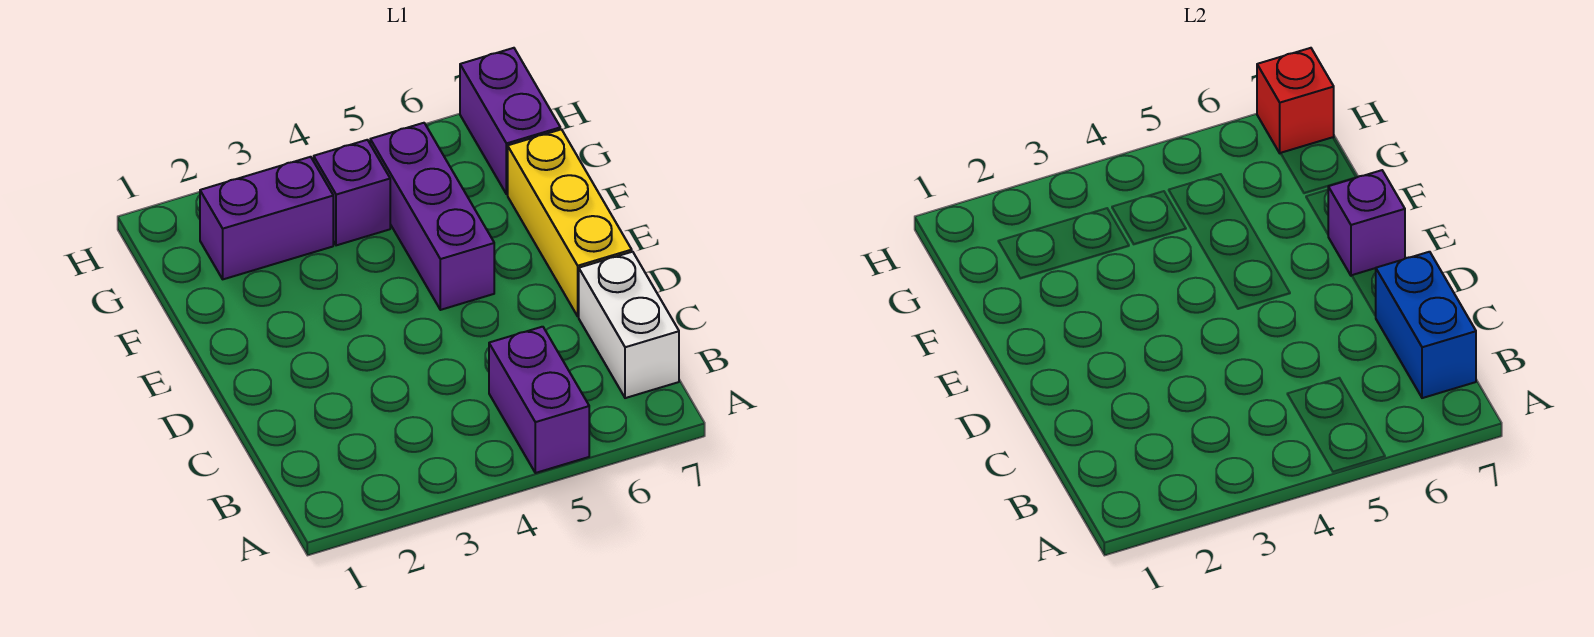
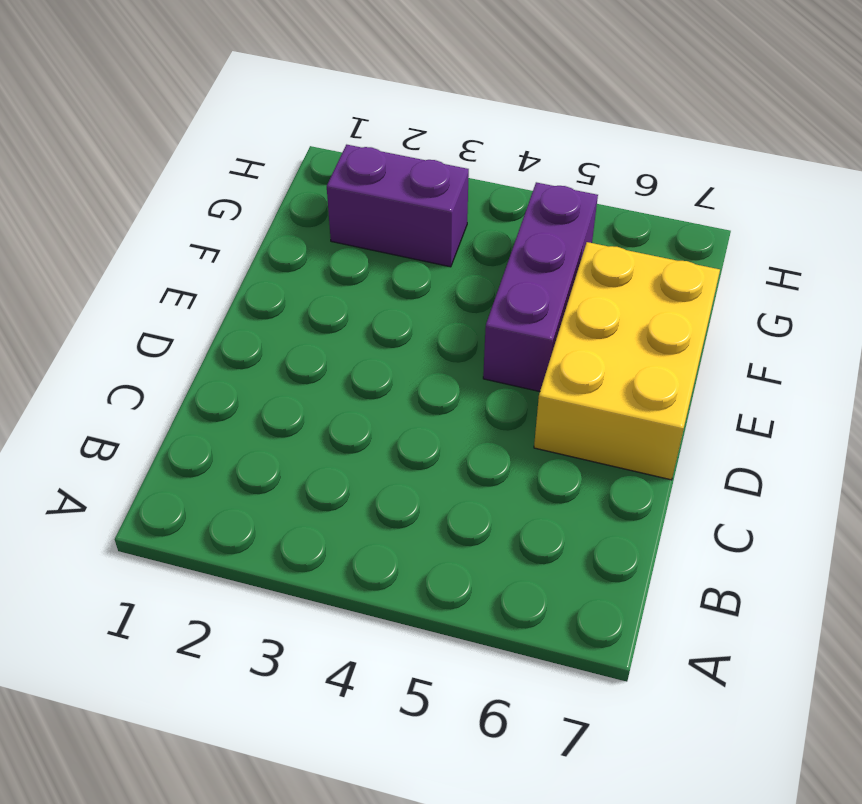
yellow brick D6:F7 level 1 -> yellow brick D7:F7 level 1
none -> purple brick A5:B5 level 1
none -> white brick B7:C7 level 1

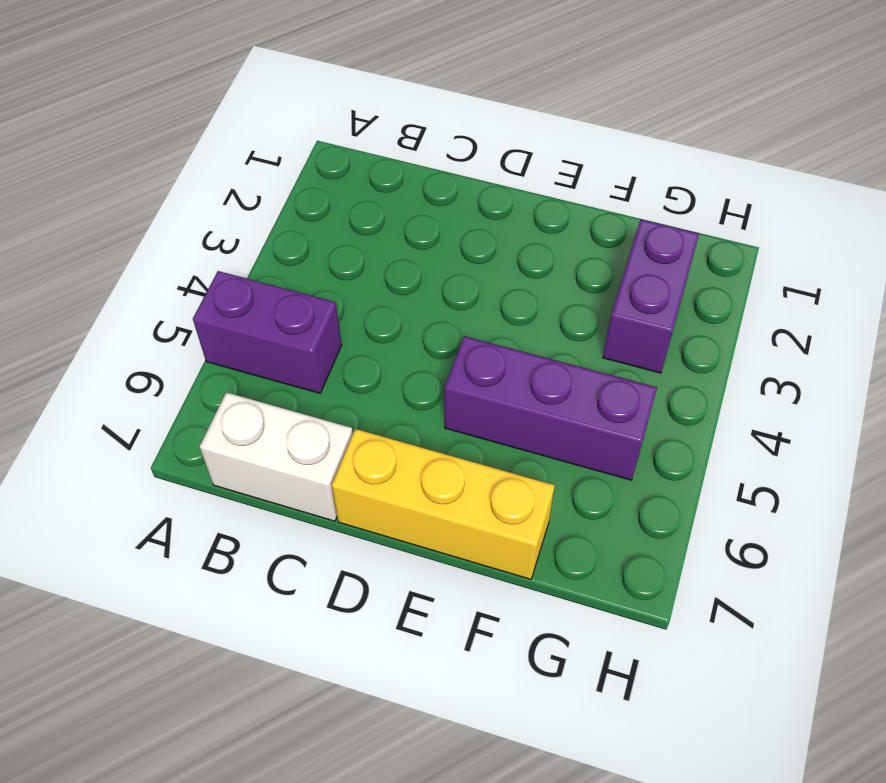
none -> purple brick G4 level 1
none -> purple brick G7:H7 level 1

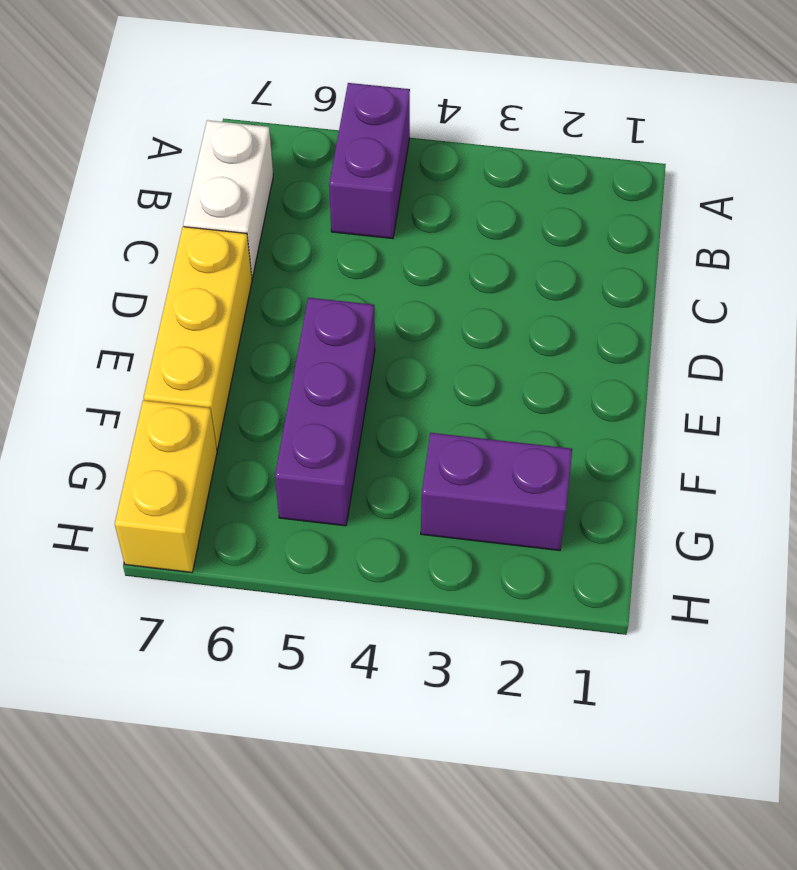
yellow brick G7:H7 level 1 -> purple brick G7:H7 level 1
none -> purple brick G4 level 1
none -> blue brick B7:C7 level 2

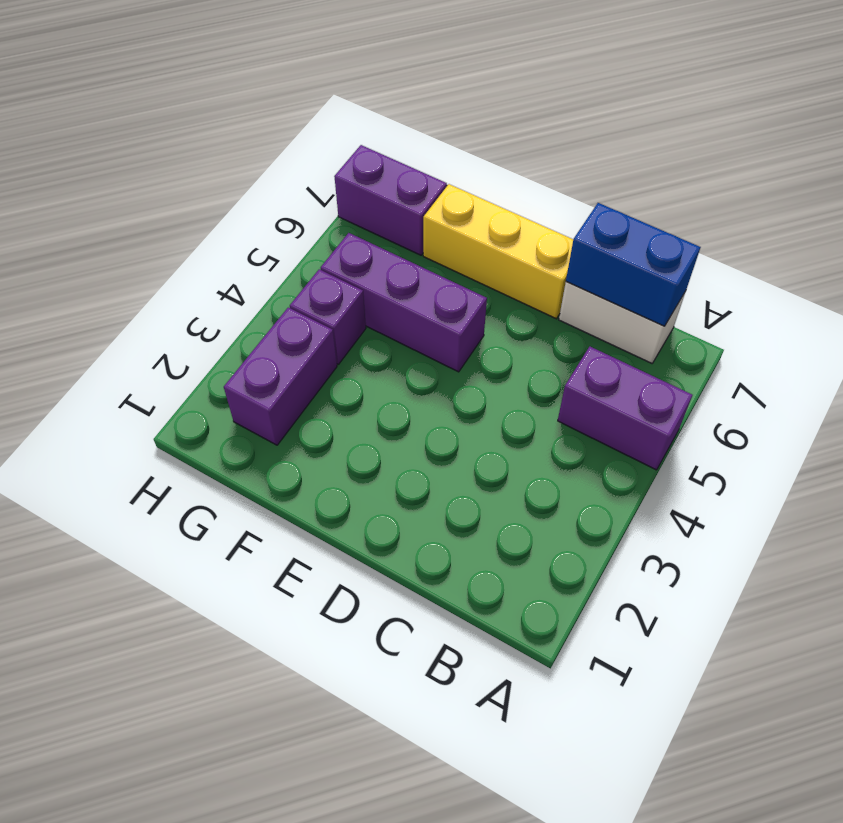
none -> purple brick E7 level 2
none -> red brick H7 level 2

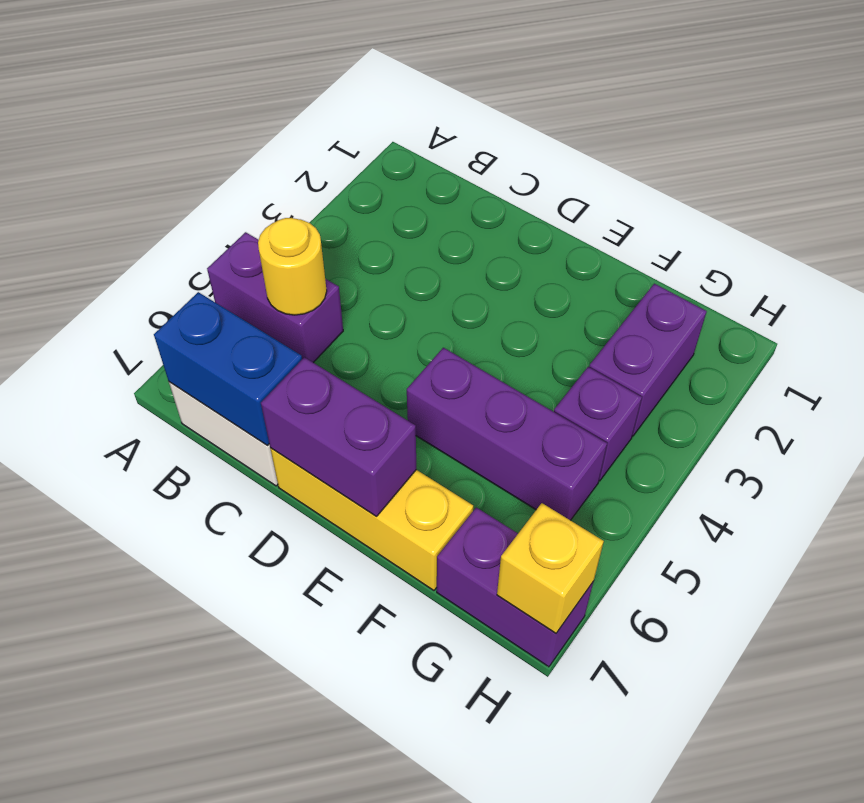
yellow round brick B5 level 2 -> none
purple brick D7:E7 level 2 -> purple brick E7 level 2
yellow brick H7 level 2 -> red brick H7 level 2

